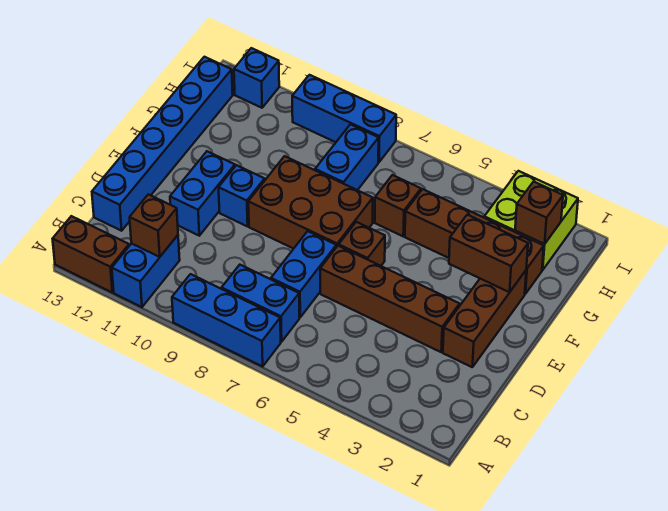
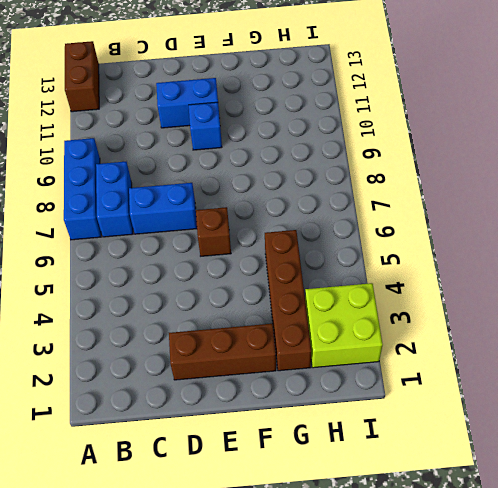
none -> blue brick A11:B11 level 1
none -> blue brick C13:H13 level 1
none -> brown brick D3:D6 level 1

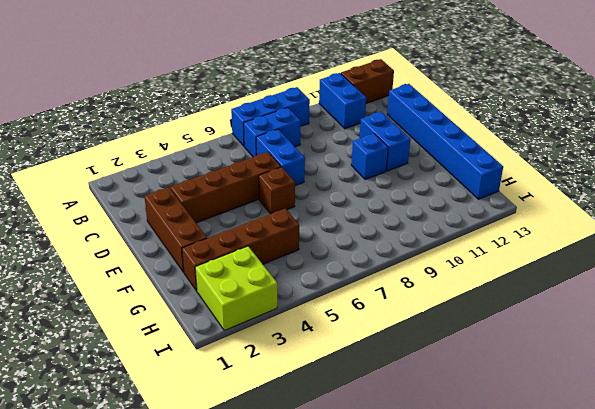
none -> brown brick E7:F9 level 1
none -> brown brick G6 level 1
none -> blue brick G8:H8 level 1

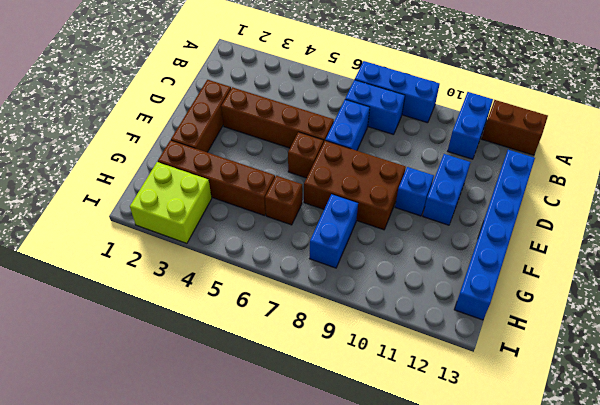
none -> blue brick I8:I10 level 1
none -> blue brick I12 level 1
none -> brown brick B11 level 2

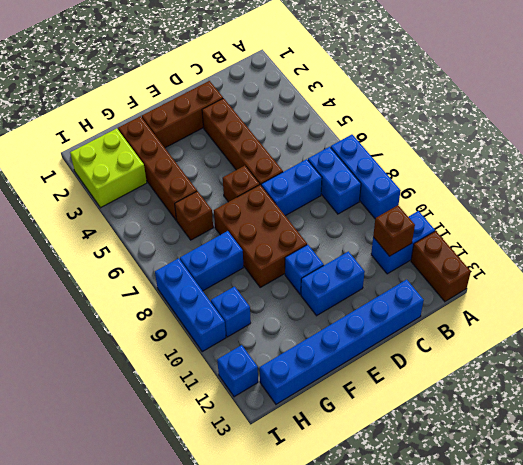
blue brick H10 level 1 -> none
none -> brown brick F2:F3 level 2
none -> brown brick H2 level 2

